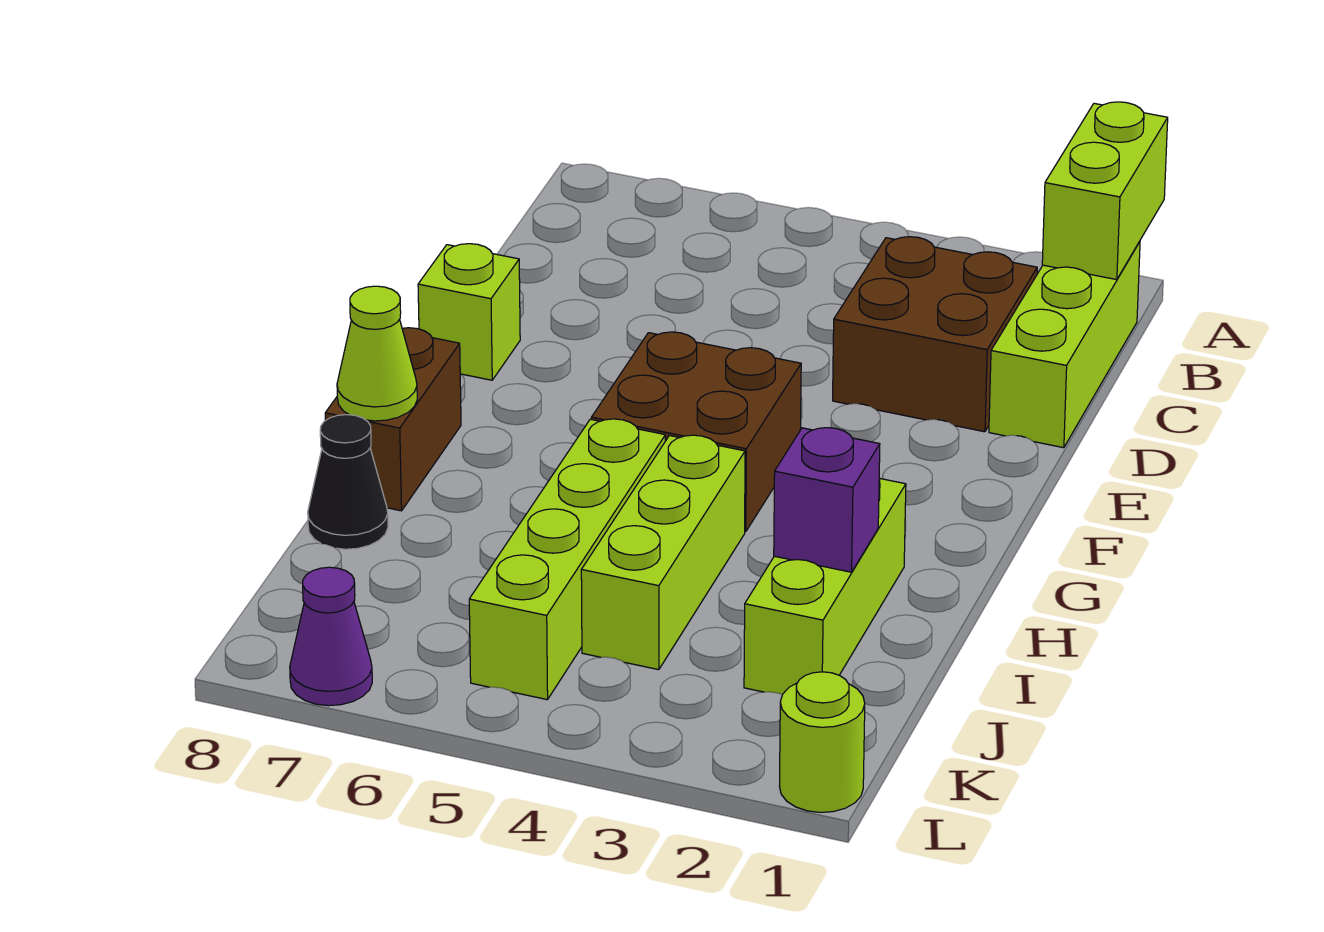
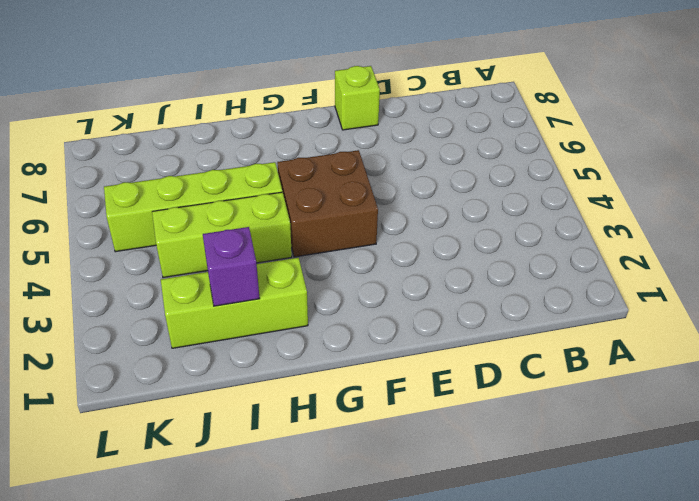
none -> lime brick B1:D1 level 1
none -> brown brick C2:D3 level 1
none -> brown brick G8:H8 level 1

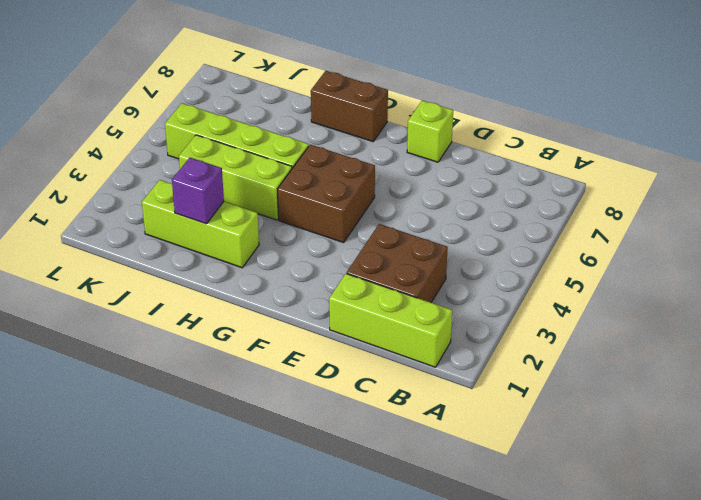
none -> black cone I8 level 1
none -> lime round brick L1 level 1
none -> purple cone L7 level 1

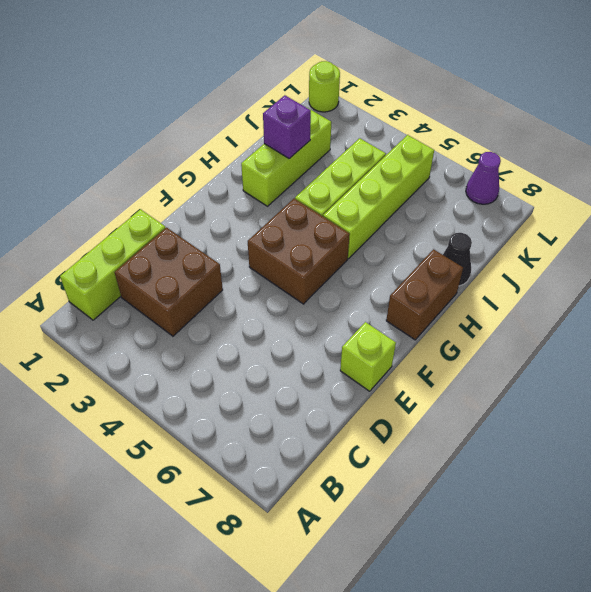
none -> lime brick A1:B1 level 2
none -> lime cone H8 level 2

